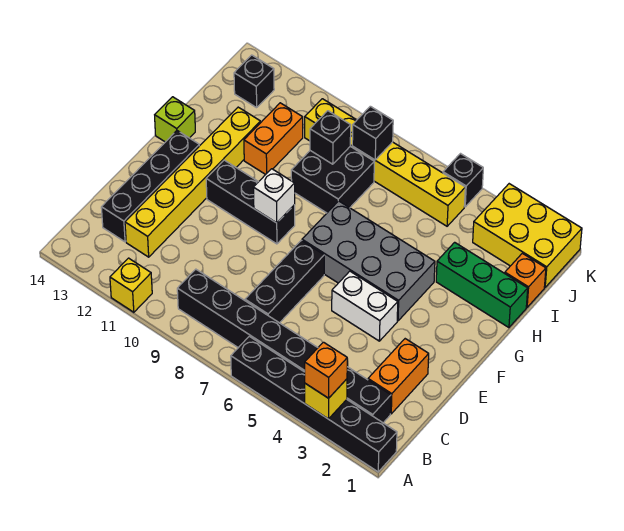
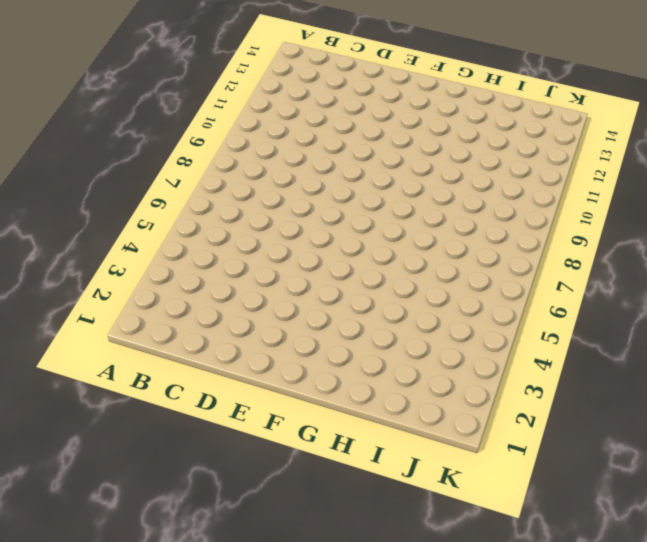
none -> black brick A1:A6 level 1
none -> yellow brick A11 level 1
none -> black brick B2:B9 level 1

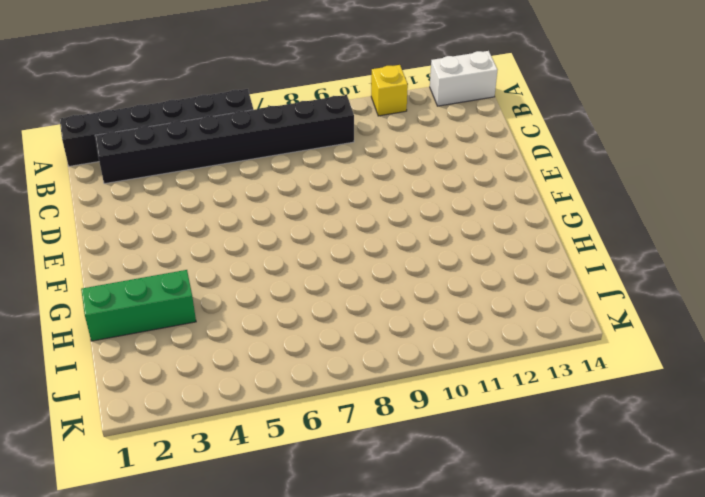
white brick A13:A14 level 1 -> white brick E4:E5 level 1
none -> orange brick C2:D2 level 1
none -> black brick C7:E7 level 1
none -> yellow brick C12:H12 level 1

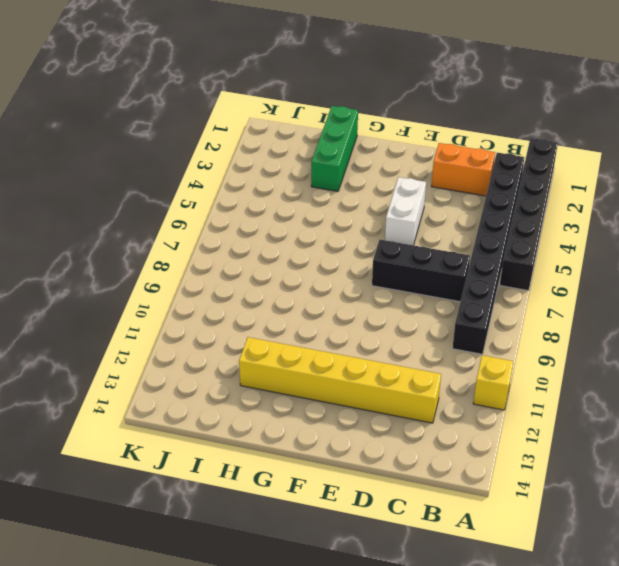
none -> black brick C13:F13 level 1
none -> grey brick F4:G7 level 1
none -> black brick F9:F11 level 1

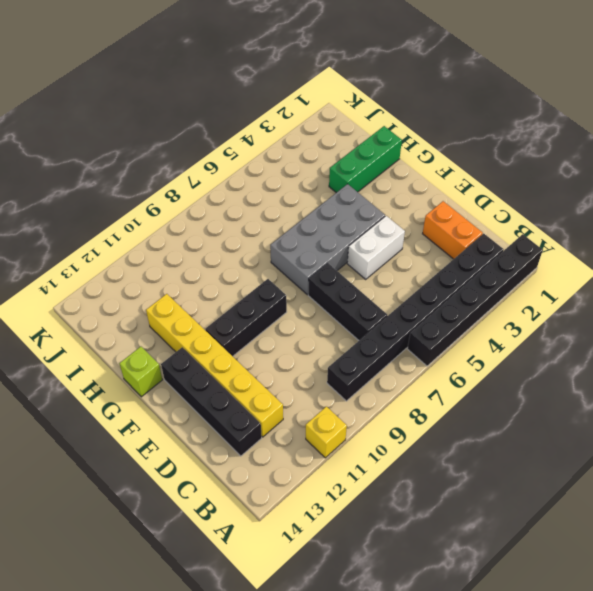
none -> black brick H8:I9 level 1
none -> orange brick H11:I11 level 1
none -> orange brick I1 level 1

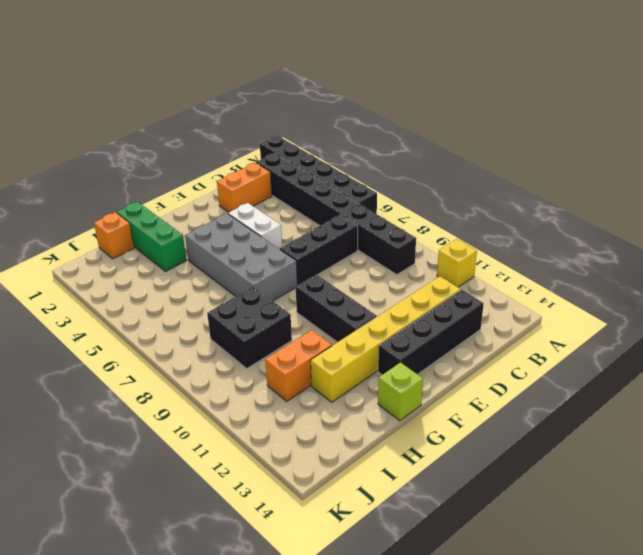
none -> yellow brick J1:K3 level 1
none -> yellow brick J5:J10 level 1
none -> black brick J13 level 1

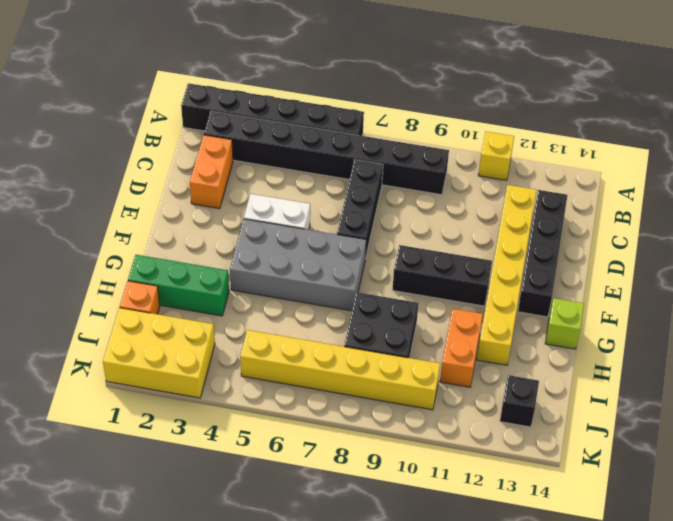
none -> black brick K5 level 1
none -> yellow brick A3 level 2
none -> white brick F9 level 2

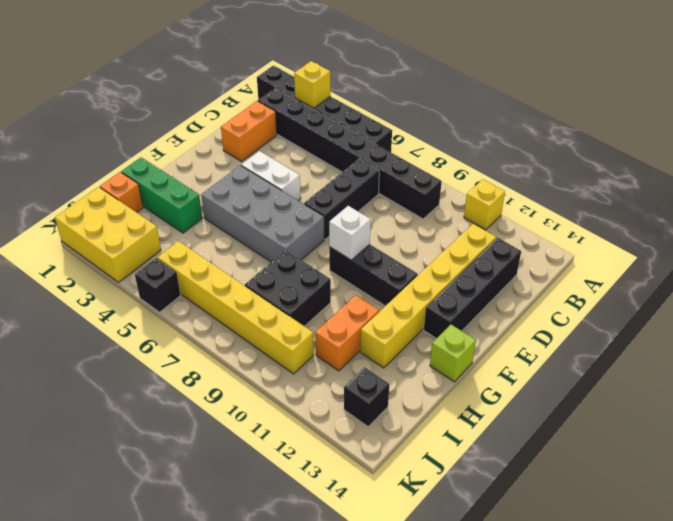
none -> black brick I9 level 2
none -> black brick J8 level 2
none -> orange brick A3 level 3

